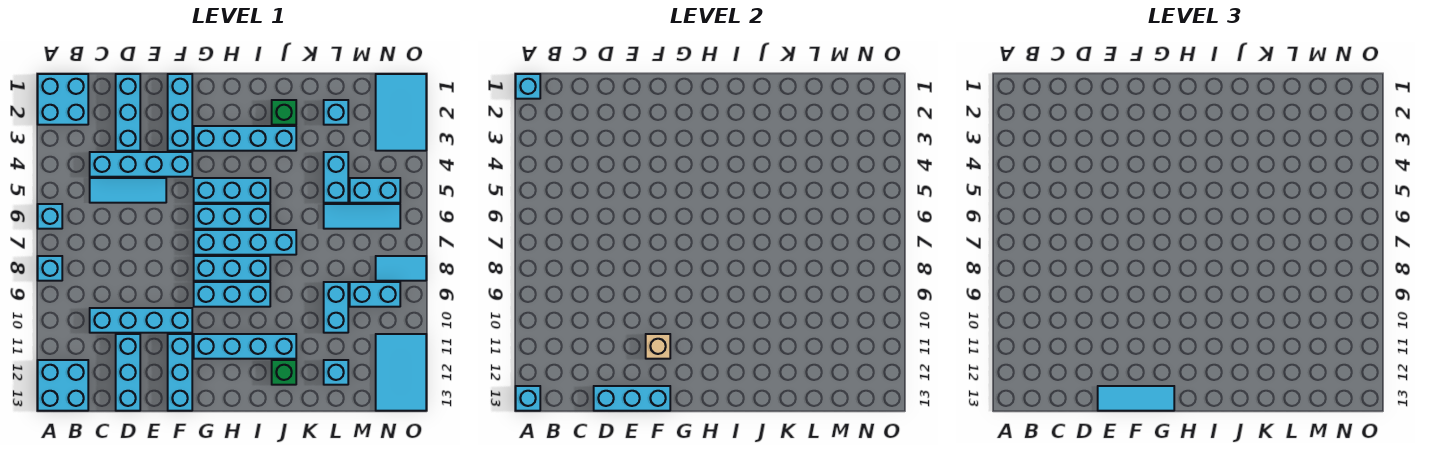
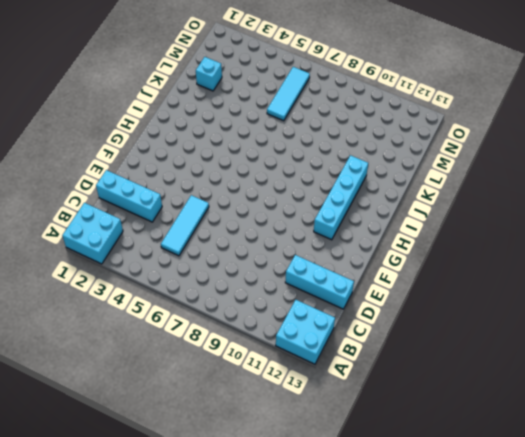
none -> cyan brick A6 level 1
none -> cyan brick A8 level 1
none -> cyan brick C4:F4 level 1
none -> cyan brick C10:F10 level 1

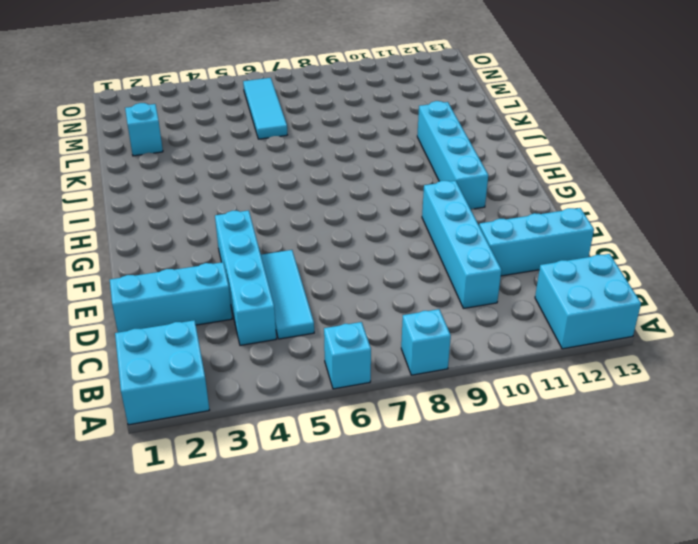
none -> cyan brick F1:F3 level 1
none -> cyan brick F11:F13 level 1
none -> cyan brick G3:J3 level 1
none -> cyan brick G5:I5 level 1

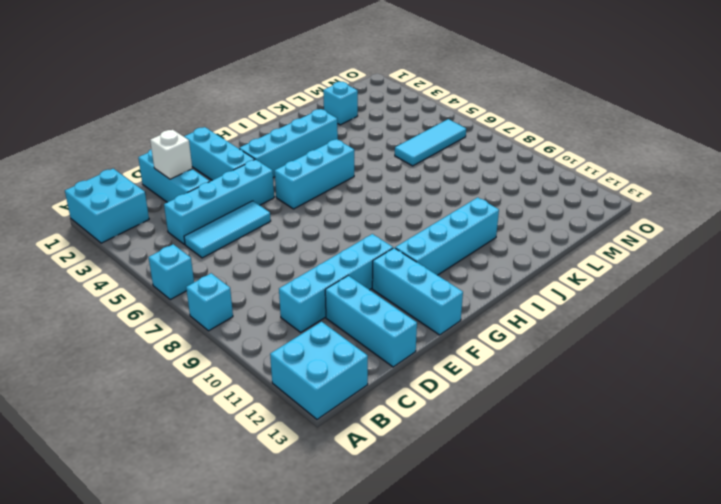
white brick D2 level 2 -> none
none -> cyan brick G6:I6 level 1
none -> cyan brick G7:J7 level 1
none -> cyan brick G8:I8 level 1
none -> cyan brick G9:I9 level 1

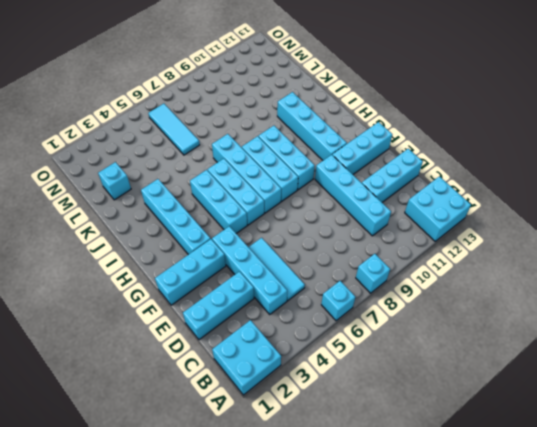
none -> green brick J2 level 1
none -> green brick J12 level 1
none -> cyan brick L4:L5 level 1
none -> cyan brick L9:L10 level 1

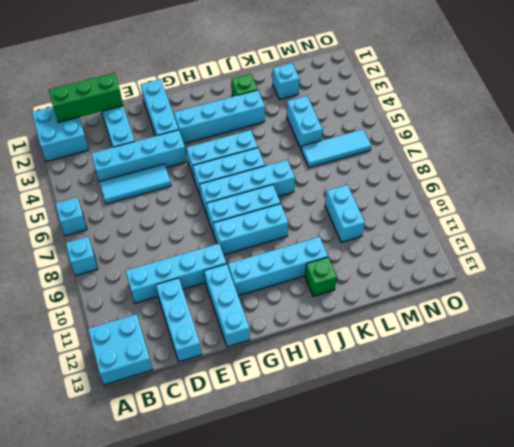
green brick B1:D1 level 2 -> none
none -> cyan brick L12 level 1
none -> cyan brick M5:N5 level 1
none -> cyan brick M9:N9 level 1
none -> cyan tile N1:O3 level 1

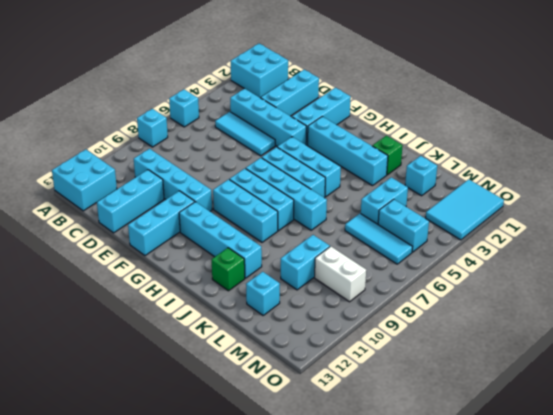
white brick M9:N9 level 1 -> cyan brick M9:N9 level 1
none -> cyan tile N8:O8 level 1
none -> cyan tile N11:O13 level 1
none -> cyan brick A1 level 2
none -> cyan brick A13 level 2

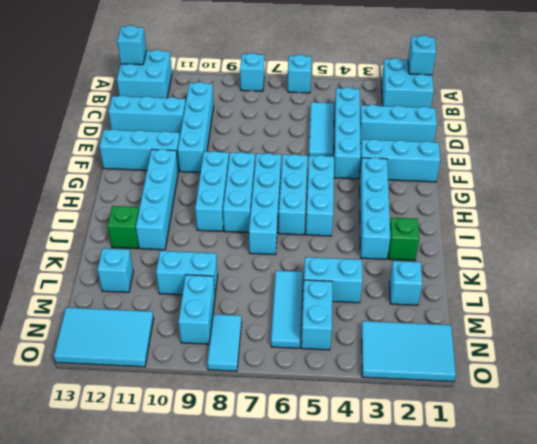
none -> cyan brick D13:F13 level 2
none -> tan brick F11 level 2
none -> cyan tile E13:G13 level 3

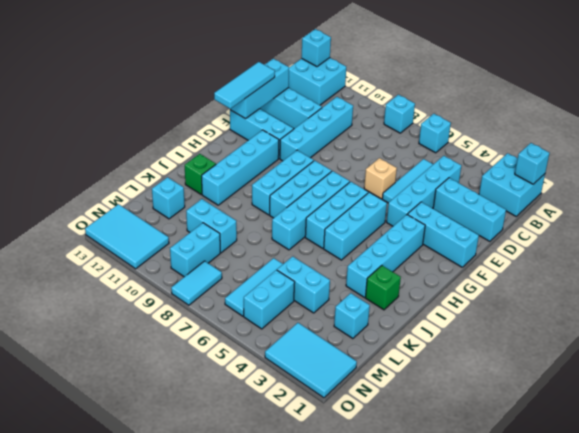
tan brick E6 level 1 -> tan brick F11 level 2

